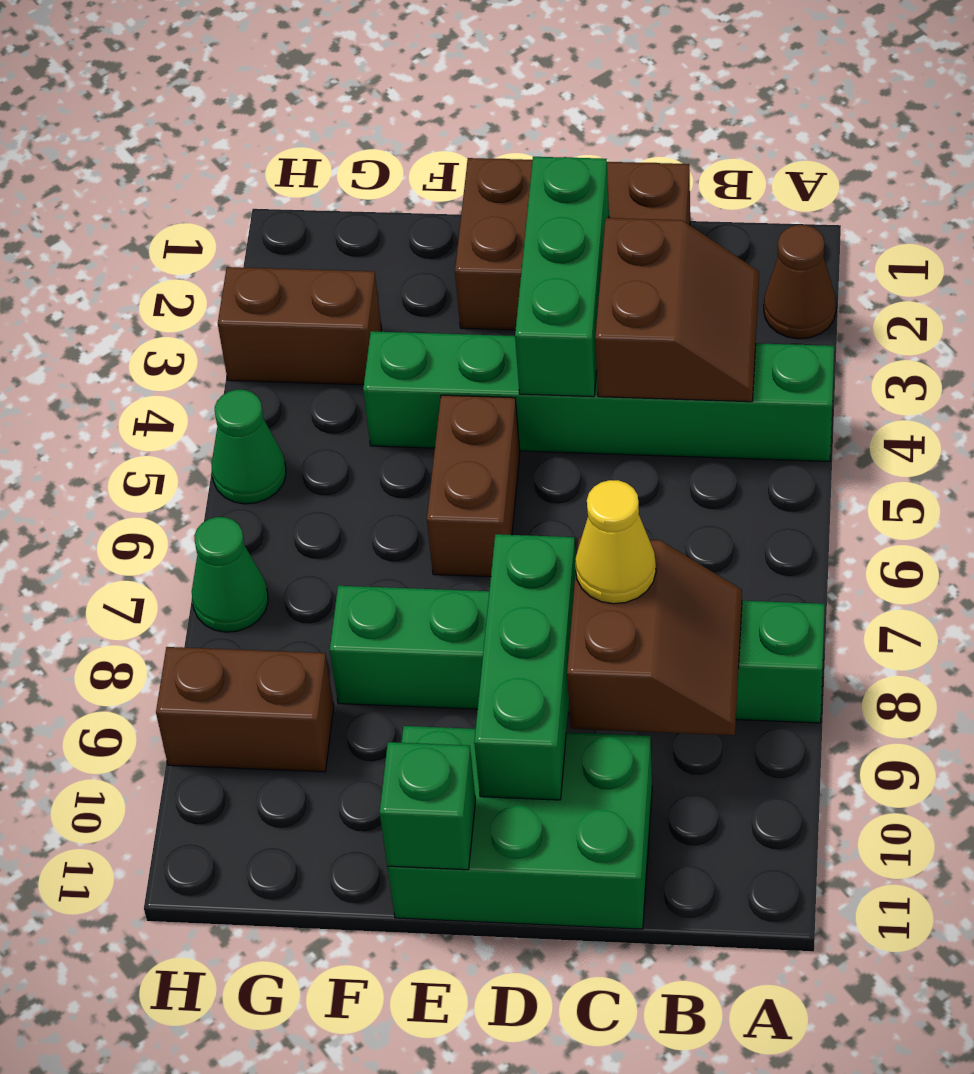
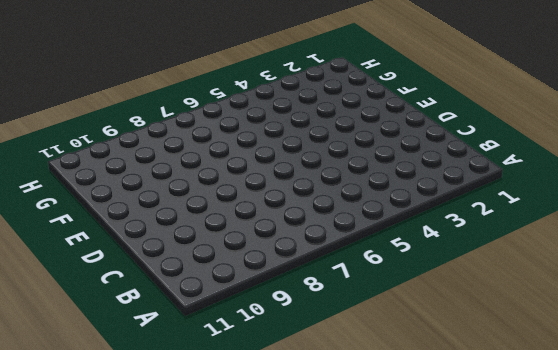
none -> brown cone A2 level 1
none -> green brick A4:F4 level 1
none -> green brick A8:F8 level 1

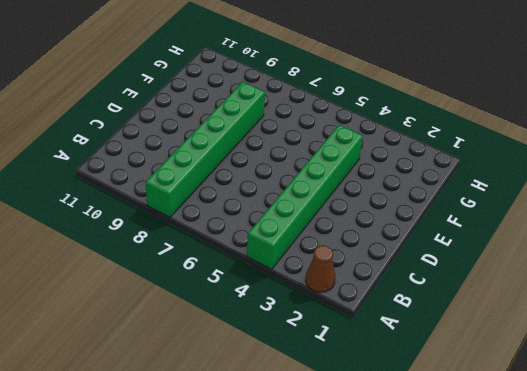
none -> brown brick C1:E2 level 1
none -> green brick C10:E11 level 1
none -> brown brick E5:E6 level 1

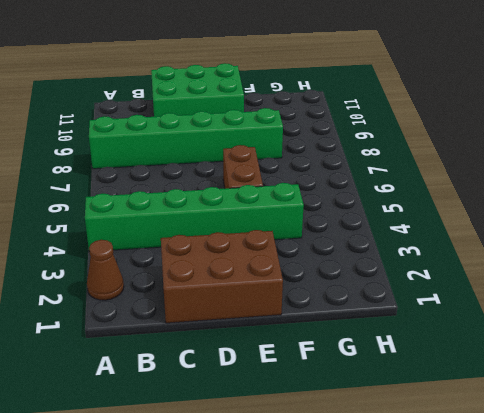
none -> brown brick G3:H3 level 1
none -> brown brick G9:H9 level 1
none -> green cone H5 level 1

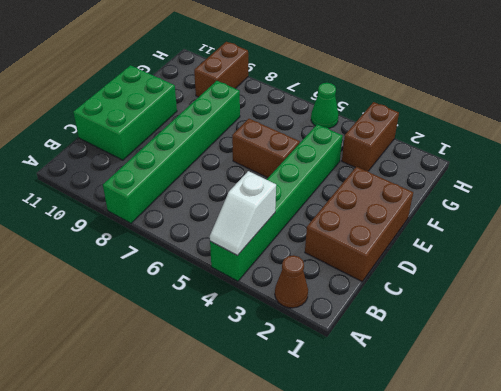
white slope A4:B4 level 2 top B -> brown slope B3:C4 level 2 top C
none -> green cone H7 level 1
none -> brown slope B8:C9 level 2 top C
none -> green brick D2:D4 level 2

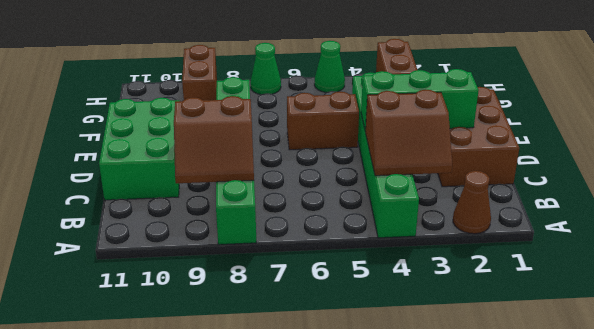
none -> green brick D8:D10 level 2
none -> green brick E11 level 2
none -> yellow cone C8 level 3

